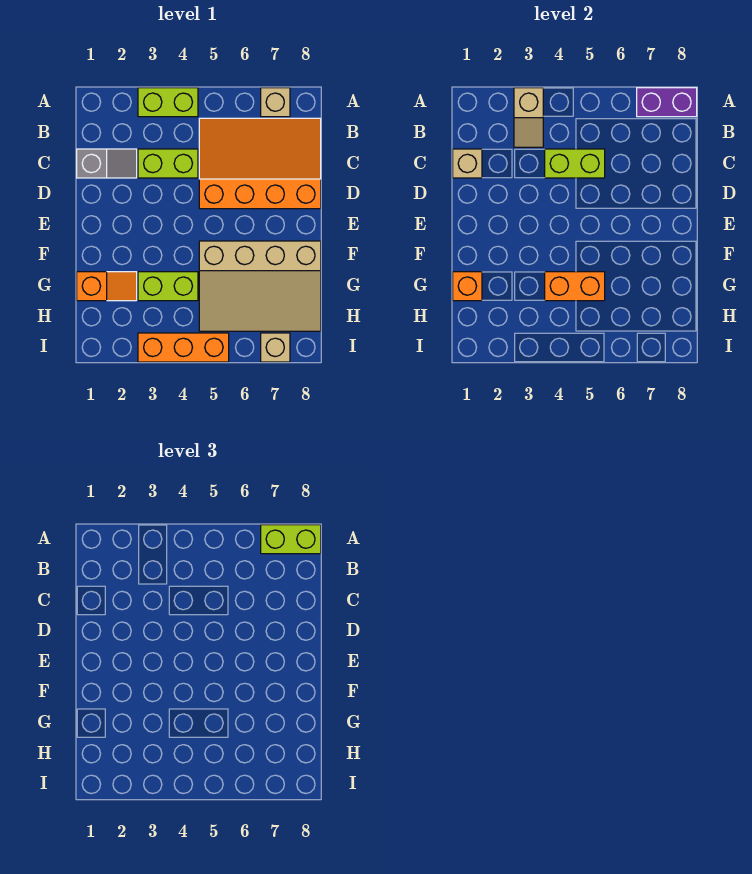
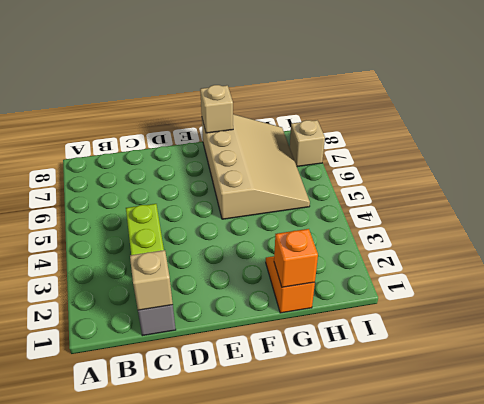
tan brick F8 level 2 -> tan brick A7 level 1
none -> lime brick A3:A4 level 1
none -> orange slope B5:D8 level 1 top D
none -> lime brick G3:G4 level 1

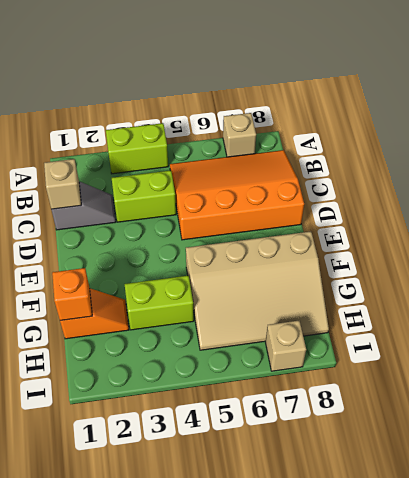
none -> orange brick I3:I5 level 1
none -> tan slope A3:B3 level 2 top A
none -> purple brick A7:A8 level 2

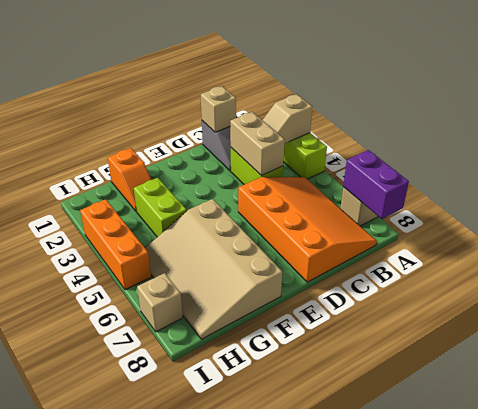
tan brick C3:C4 level 2 -> lime brick C4:C5 level 2
none -> orange brick G1 level 2
none -> orange brick G4:G5 level 2
none -> lime brick A7:A8 level 3

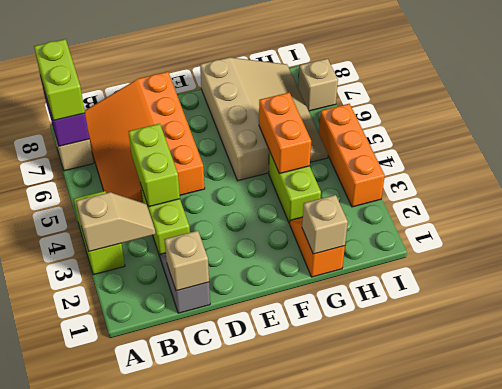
tan brick G1 level 2 -> orange brick G1 level 2

